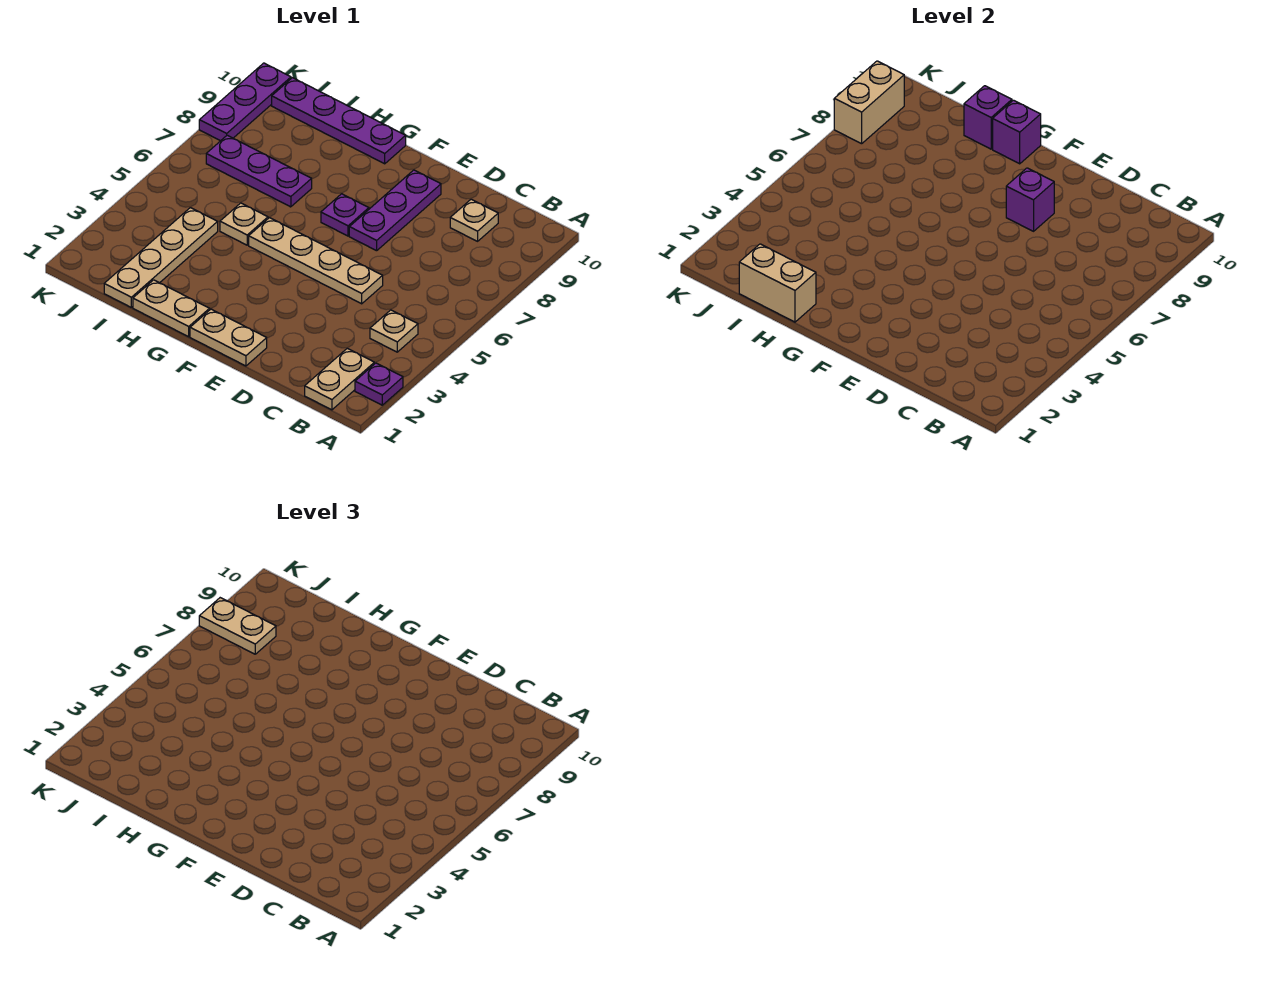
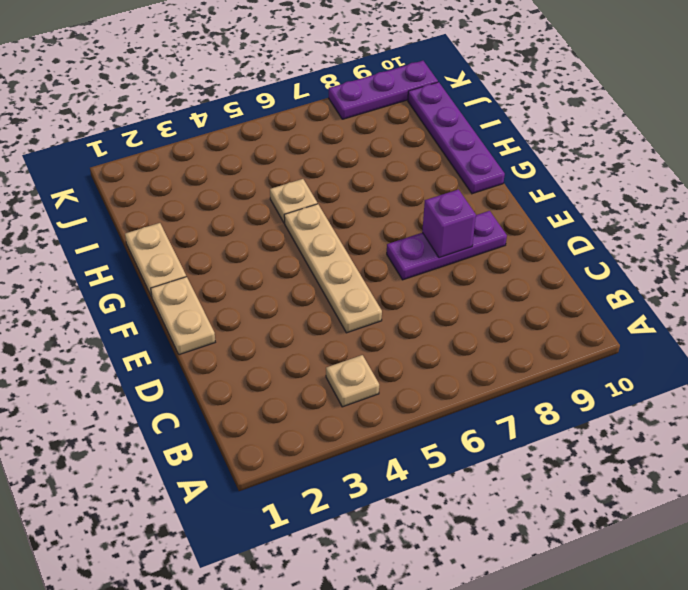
none -> purple plate A2 level 1
none -> tan plate B1:B2 level 1
none -> tan plate C9 level 1

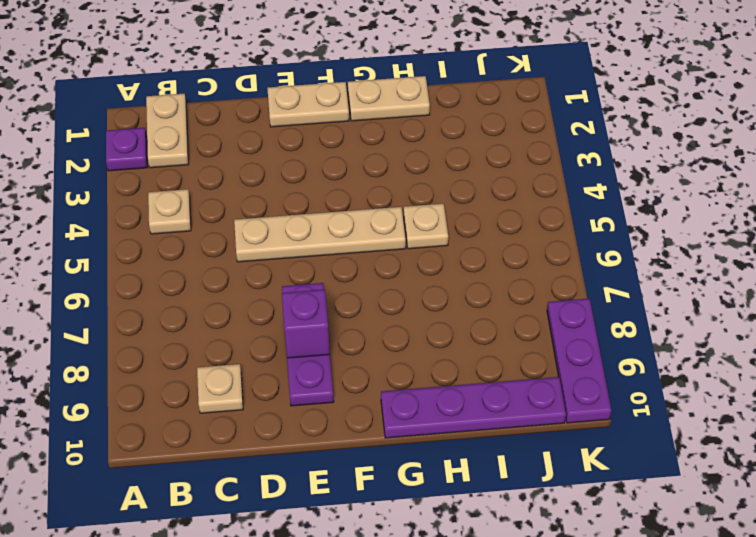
none -> purple plate F7 level 1
none -> purple plate H7:J7 level 1
none -> tan plate I1:I4 level 1

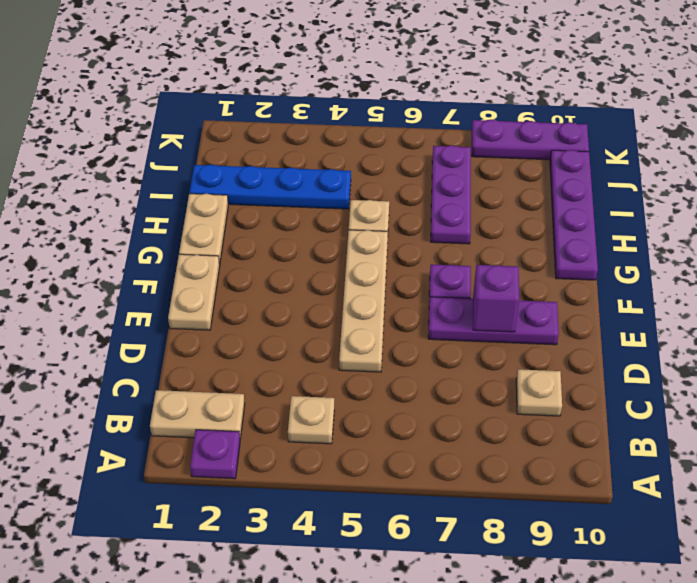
blue plate I1:I4 level 1 -> tan plate I1:I4 level 1
none -> purple brick G10 level 2
none -> tan brick H1:I1 level 2
none -> purple brick H10 level 2

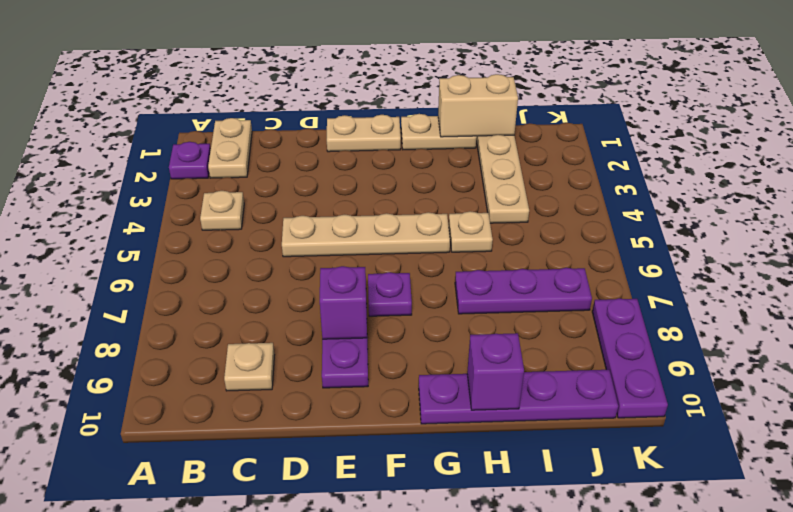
none -> purple brick G10 level 2
none -> tan brick K8:K9 level 2
none -> tan plate J8:K8 level 3

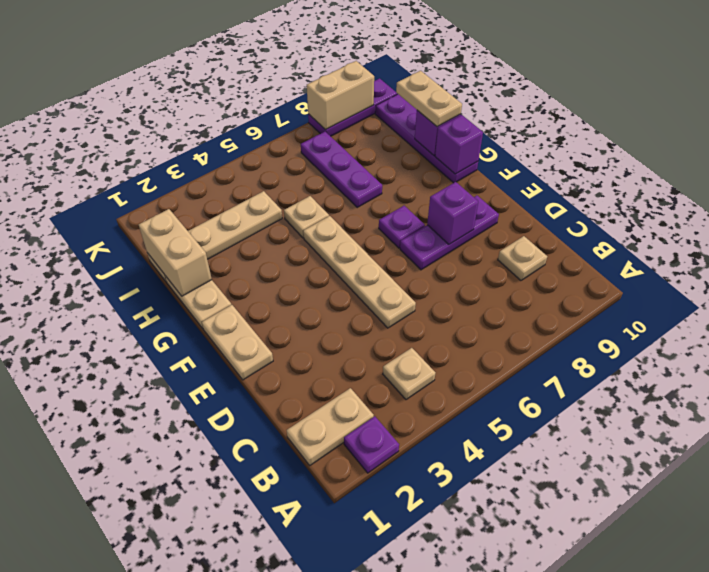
tan plate H10:I10 level 3 -> tan plate J8:K8 level 3

